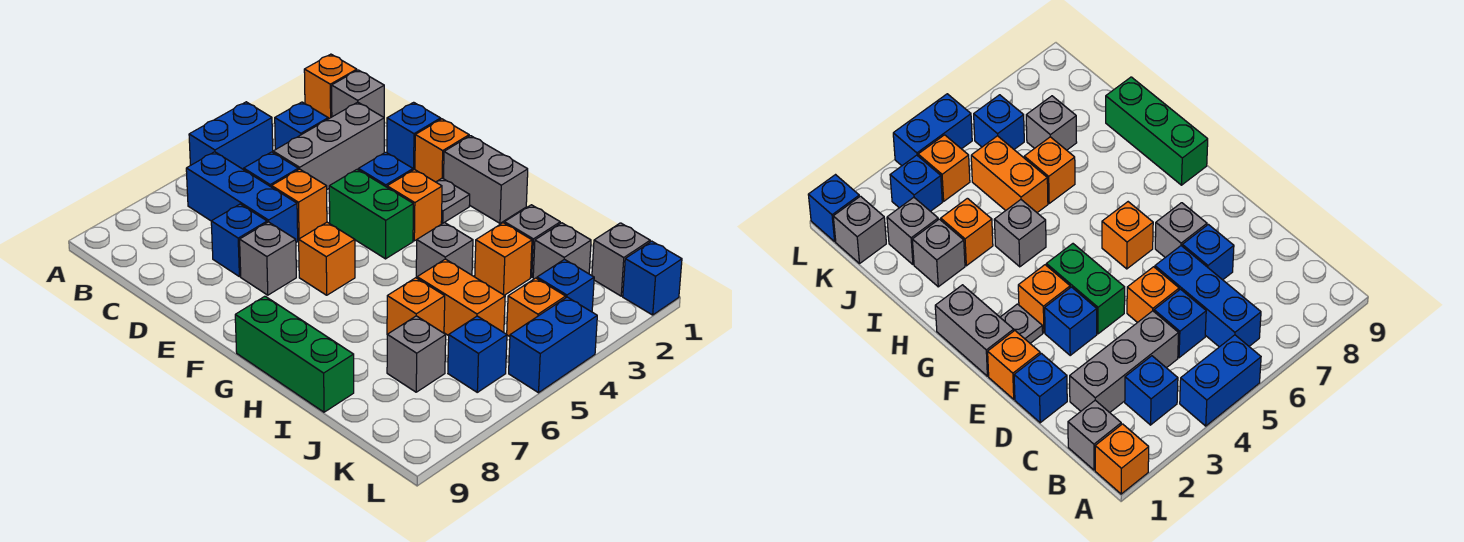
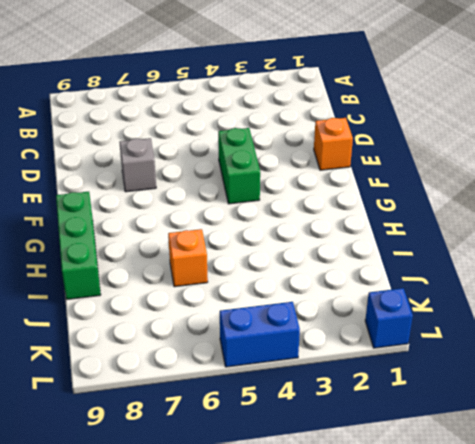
none -> orange brick A1 level 1
none -> blue brick A4:A5 level 1
none -> grey brick B1 level 1
none -> blue brick B3 level 1

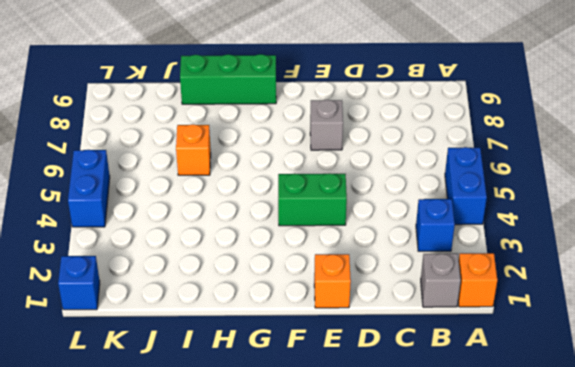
none -> blue brick B6:D6 level 1
none -> grey brick C2:C4 level 1
none -> blue brick C5 level 1
none -> blue brick D1 level 1

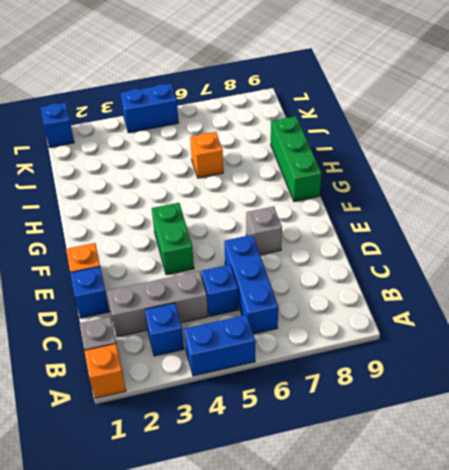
none -> orange brick D5 level 1
none -> blue brick D7 level 1
none -> blue brick E3 level 1
none -> grey brick F1:G1 level 1

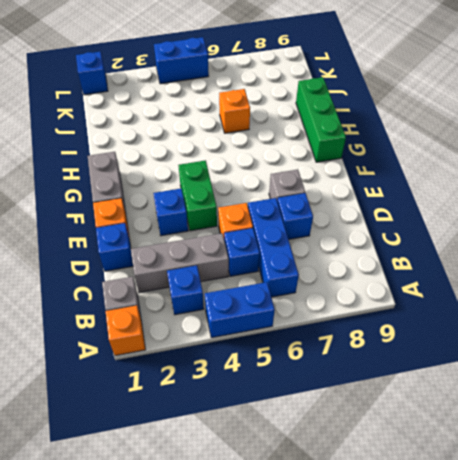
none -> grey plate F2 level 1
none -> orange brick F3 level 1
none -> orange brick F6 level 1
none -> grey brick H4 level 1

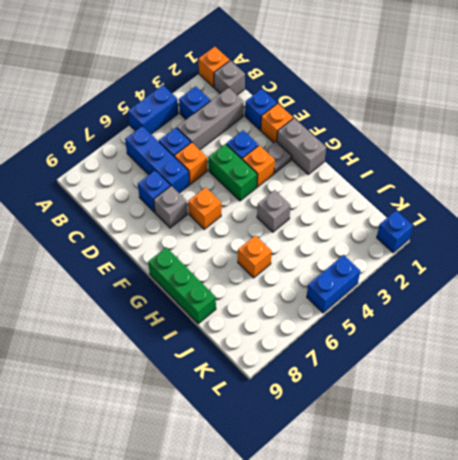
none -> grey brick I2 level 1
none -> orange brick I3 level 1
none -> orange brick I5:J5 level 1
none -> grey brick J2 level 1

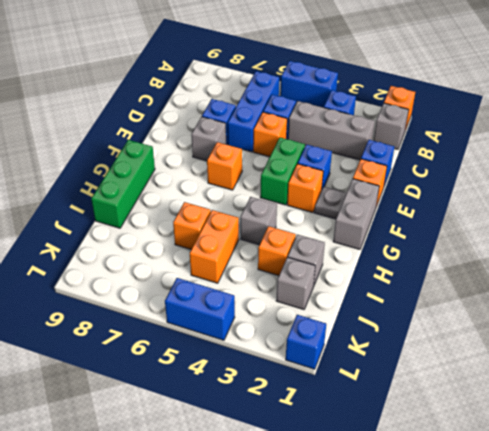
none -> grey brick J7 level 1
none -> grey brick K1 level 1
none -> blue brick K3 level 1
none -> orange brick K4 level 1

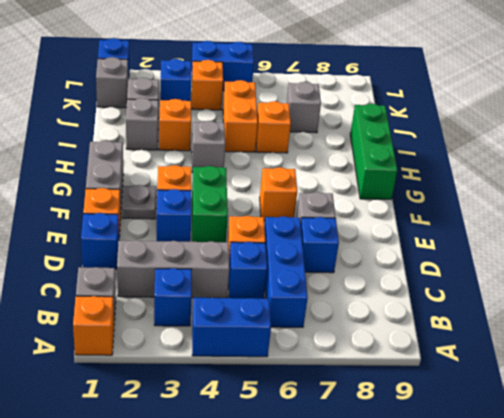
none -> blue brick K6 level 1

